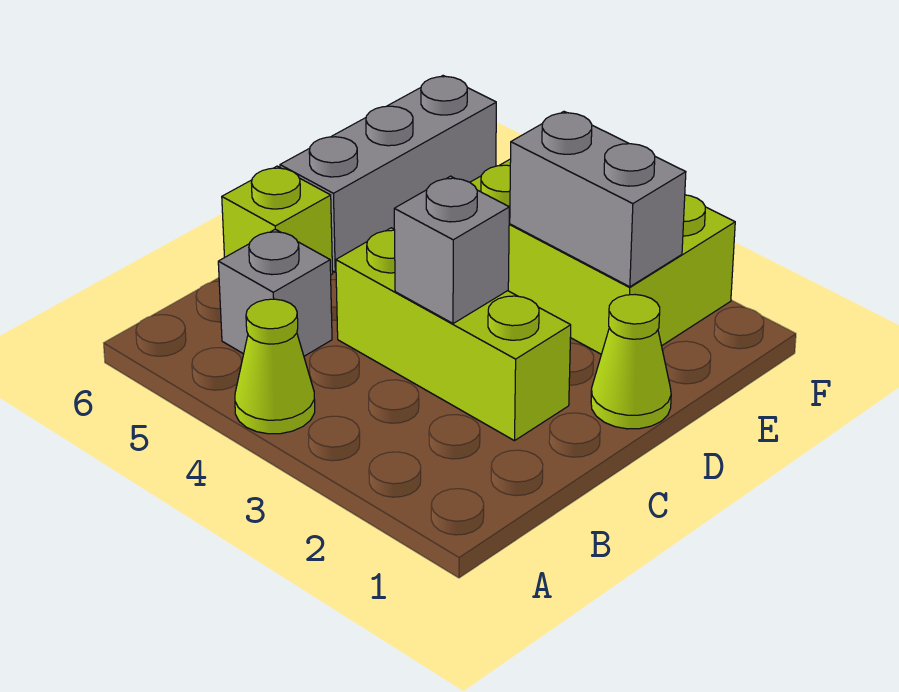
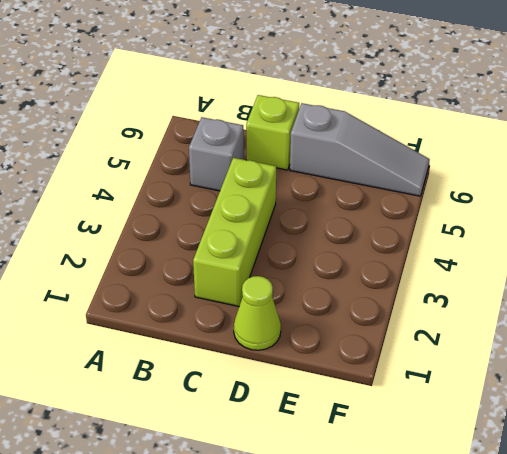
grey slope D6:F6 level 1 top D -> grey brick D6:F6 level 1
none -> lime cone A4 level 1
none -> lime brick E2:F4 level 1

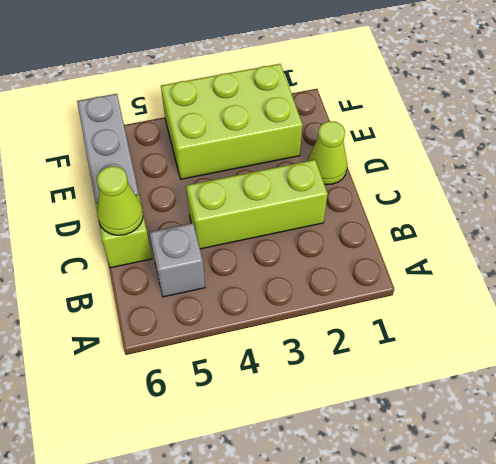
lime cone C6 level 2 -> lime cone A4 level 1
none -> grey brick C3 level 2
none -> grey brick E2:E3 level 2

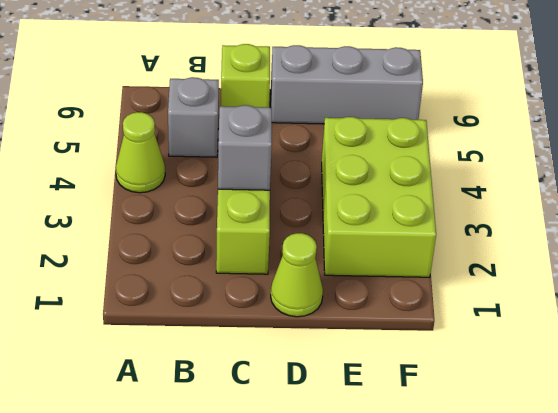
none -> grey brick E2:E3 level 2

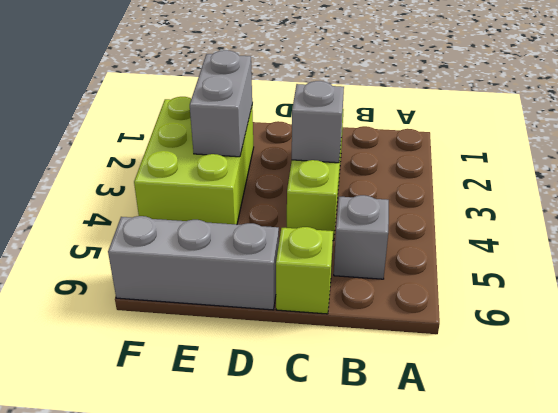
none -> lime cone A4 level 1
none -> lime cone D1 level 1

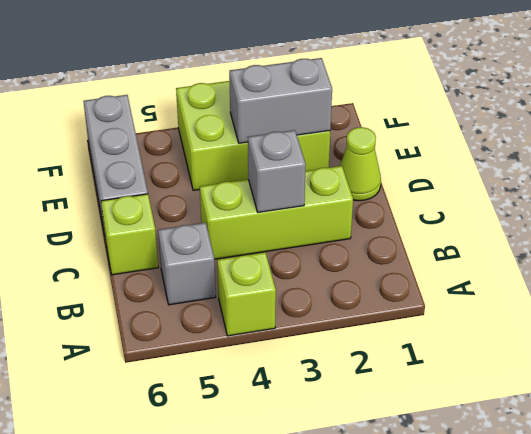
lime brick A4 level 1 -> lime cone A4 level 1

